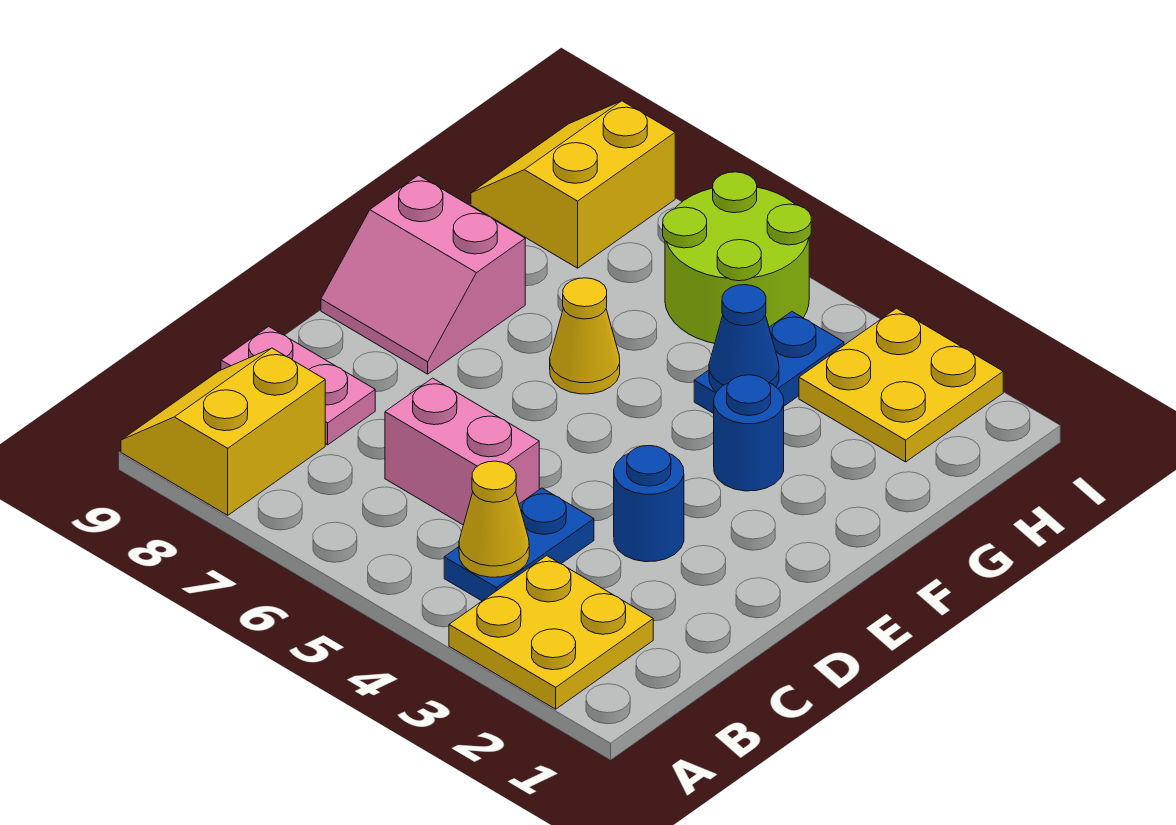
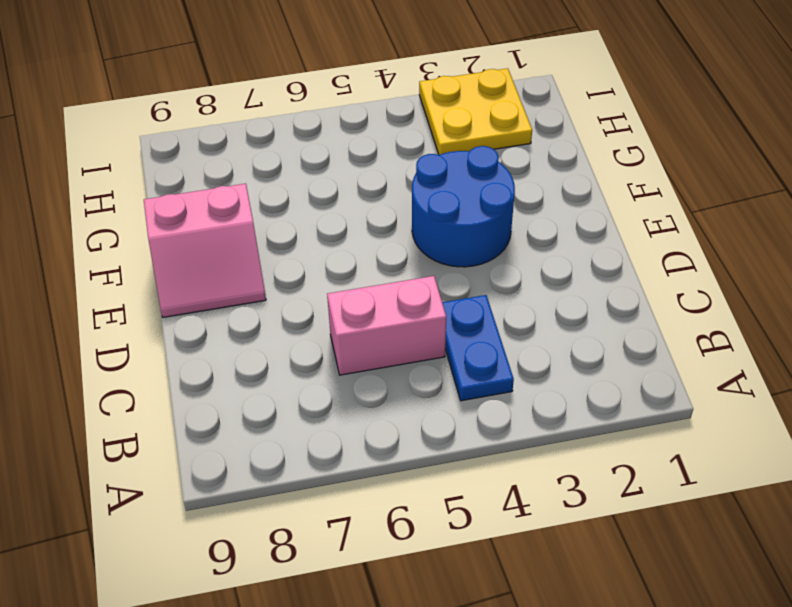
blue round brick E3:F4 level 1 -> blue round brick F3 level 1
none -> yellow plate A2:B3 level 1
none -> yellow slope A8:B9 level 1 top 8
none -> pink plate C8:C9 level 1

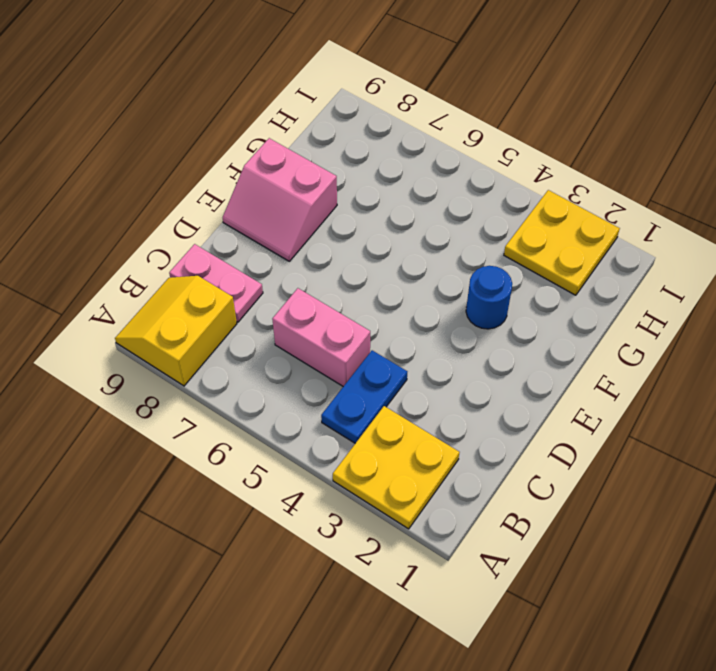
none -> blue round brick D3 level 1
none -> yellow cone F6 level 1
none -> blue plate G4:H4 level 1

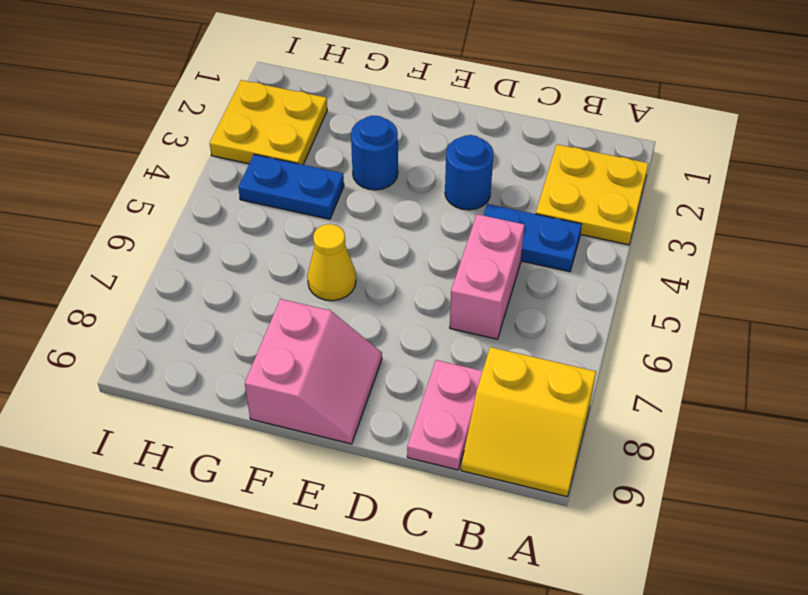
none -> lime round brick H5:I6 level 1
none -> yellow slope H8:I9 level 1 top 8
none -> yellow cone B4 level 2

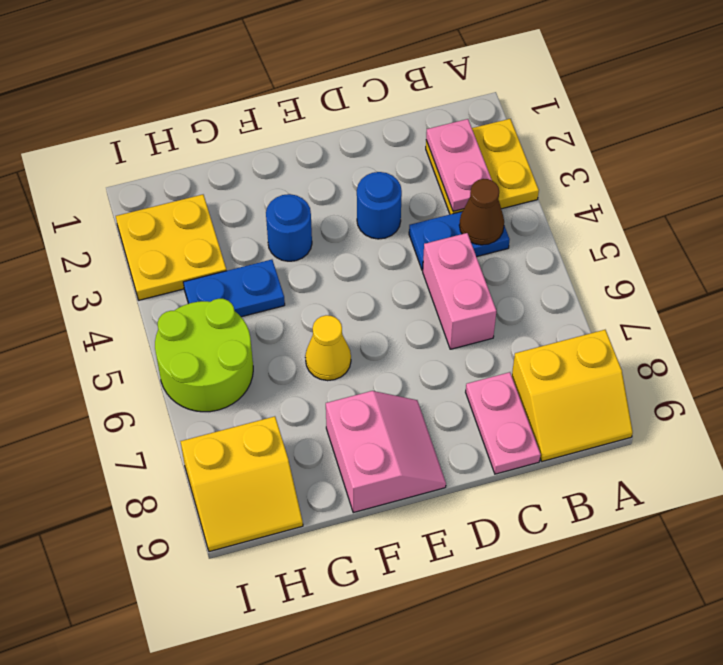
pink plate B2:B3 level 2 -> none
brown cone B4 level 2 -> yellow cone B4 level 2
none -> blue cone G4 level 2

